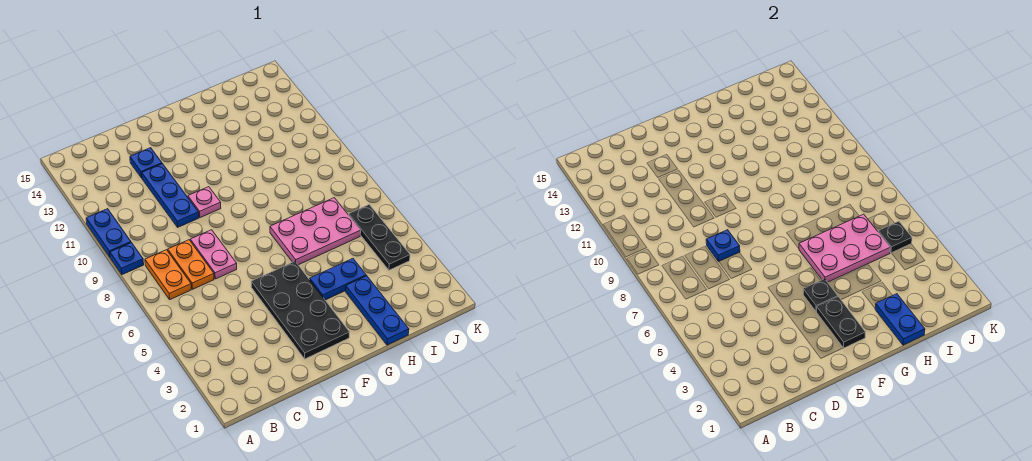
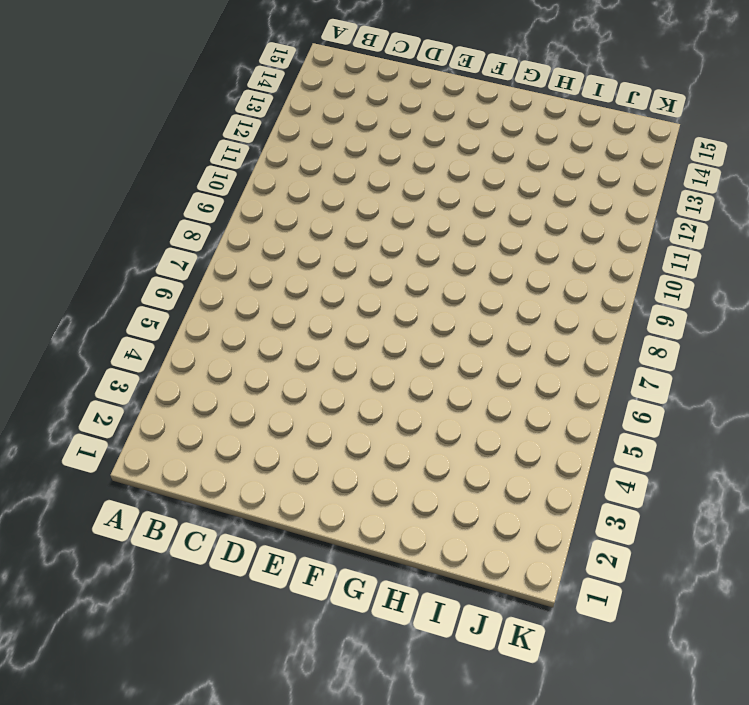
none -> blue plate A9 level 1
none -> blue plate A10:A11 level 1
none -> orange plate B7:B8 level 1

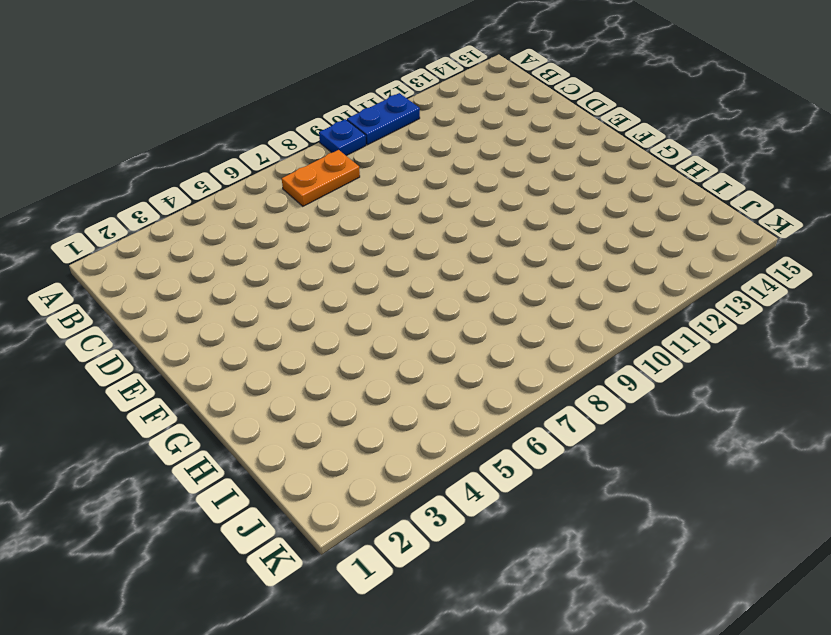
none -> orange plate C7:C8 level 1
none -> pink plate D7:D8 level 1
none -> blue plate D10:D12 level 1

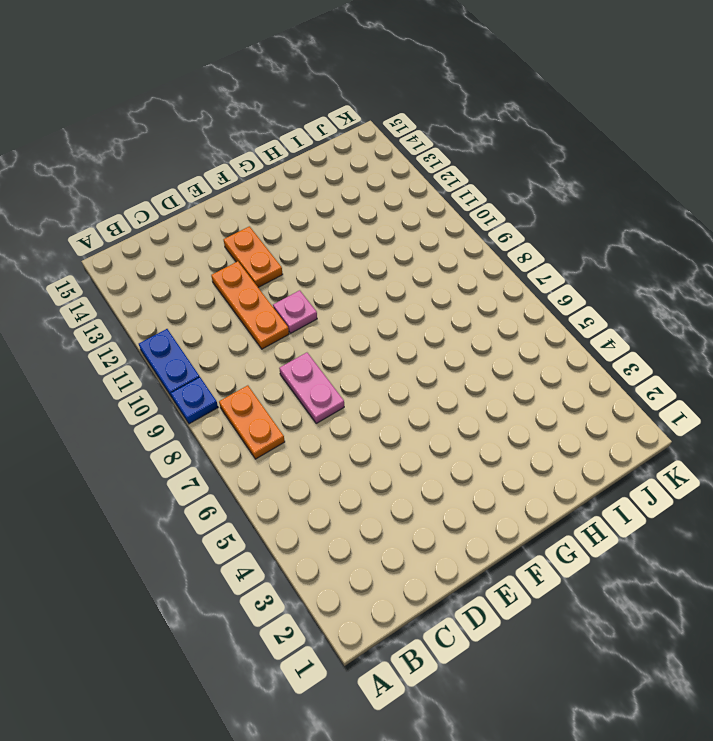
orange plate D10:D12 level 1 -> blue plate D10:D12 level 1
orange plate E12:E13 level 1 -> orange plate C7:C8 level 1
none -> blue plate D13 level 1
none -> black plate E2:F5 level 1
none -> blue plate G4:H4 level 1

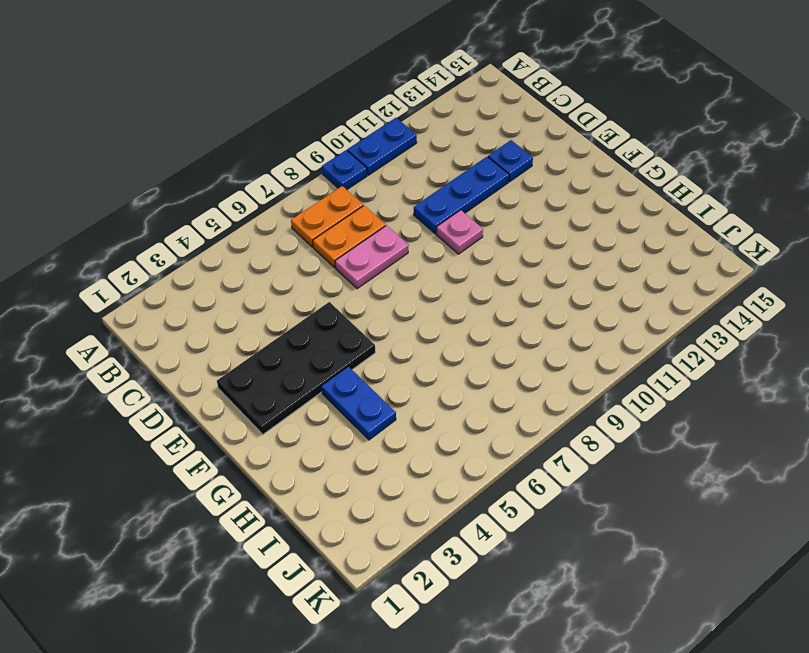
none -> pink plate G6:I7 level 1
none -> blue plate H1:H3 level 1
none -> black plate J4:J6 level 1

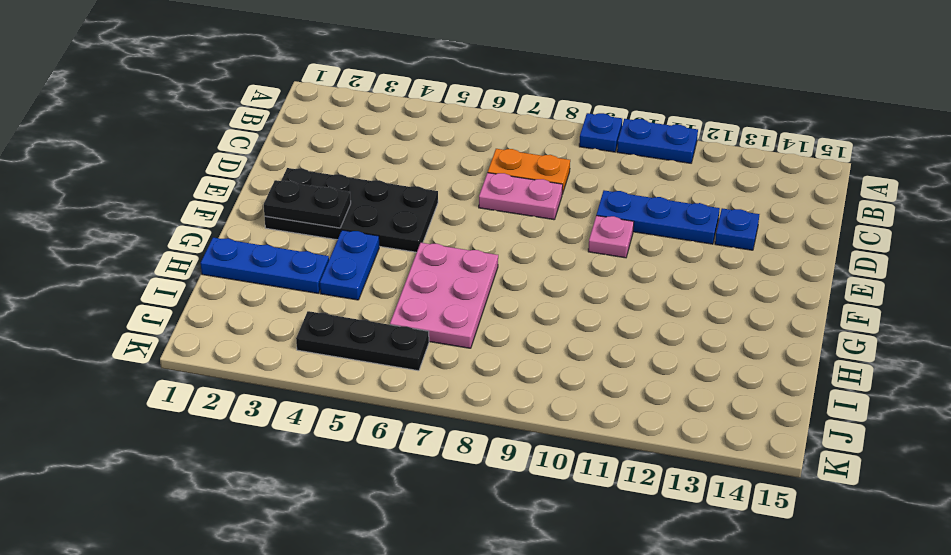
none -> orange plate B7:B8 level 1
none -> blue plate D8 level 2
none -> black plate F4 level 2

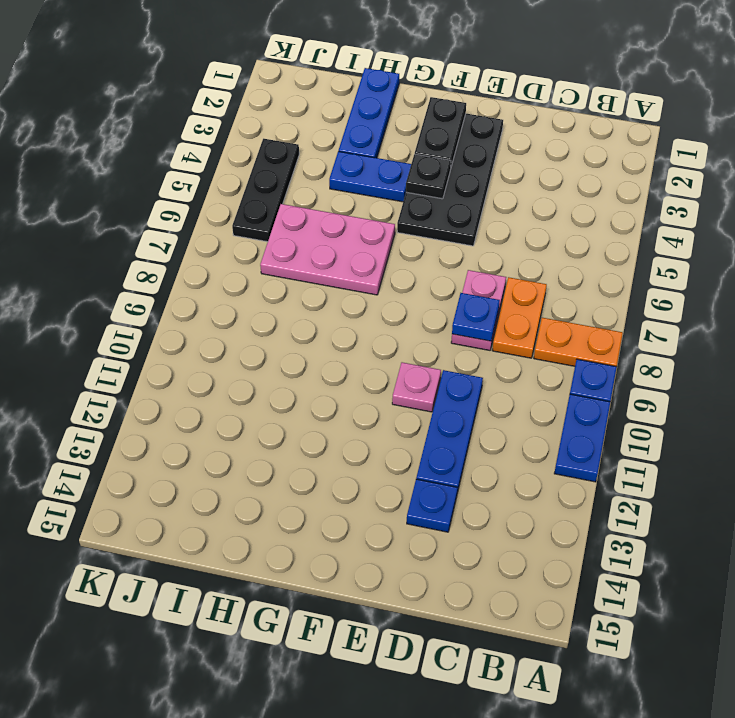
orange plate A8:B8 level 1 -> orange plate B7:B8 level 1
none -> pink plate G5:I6 level 2
none -> blue plate H1:H2 level 2
none -> black plate J5 level 2

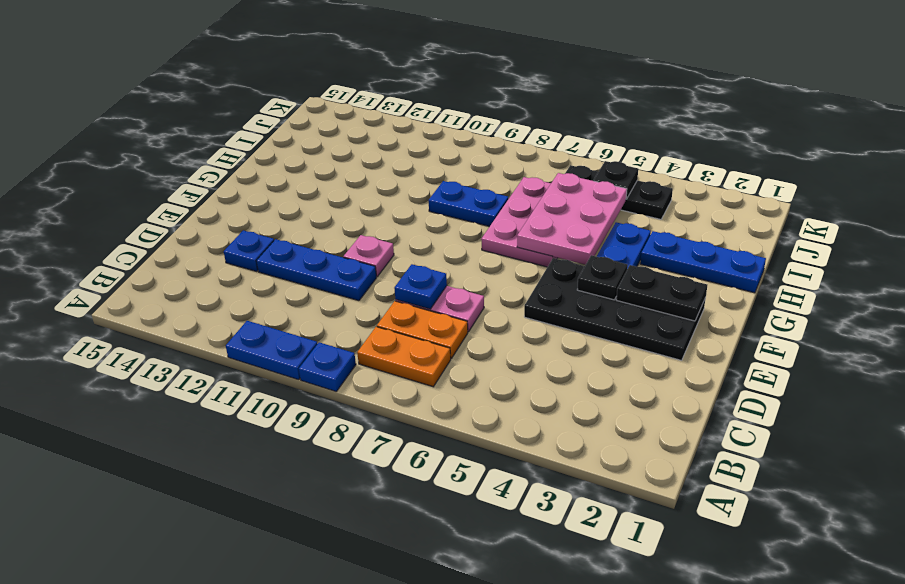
blue plate H8:H9 level 1 -> blue plate H1:H2 level 2

